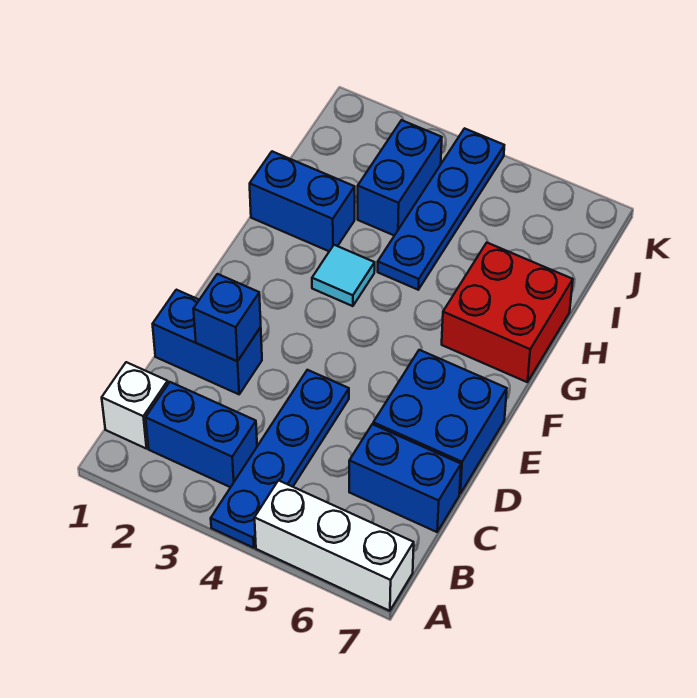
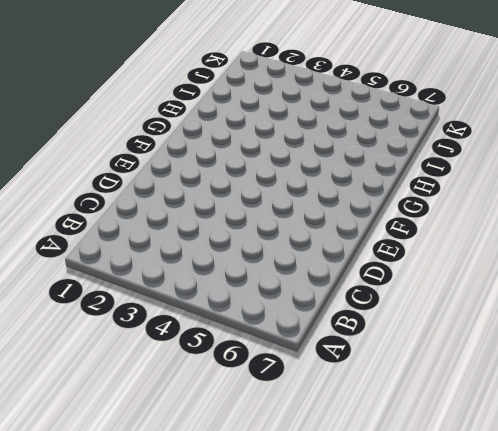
none -> blue plate A4:D4 level 1
none -> white brick A5:A7 level 1
none -> white brick B1 level 1

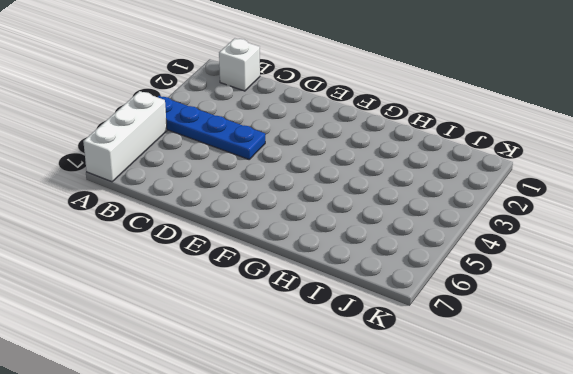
none -> blue brick B2:B3 level 1
none -> blue brick C6:C7 level 1
none -> blue brick D1:D2 level 1

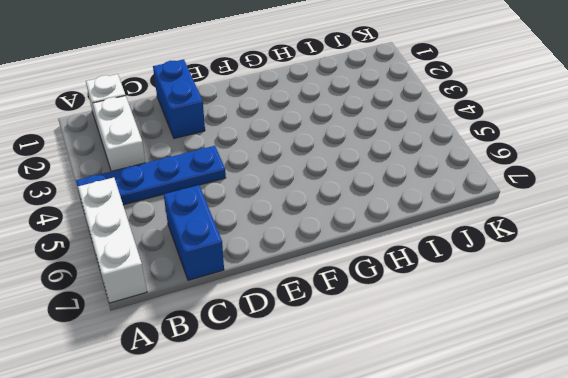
white brick B2:B3 level 1 -> blue brick B2:B3 level 1
none -> blue brick D6:E7 level 1
none -> cyan tile G3 level 1
none -> red brick G6:H7 level 1

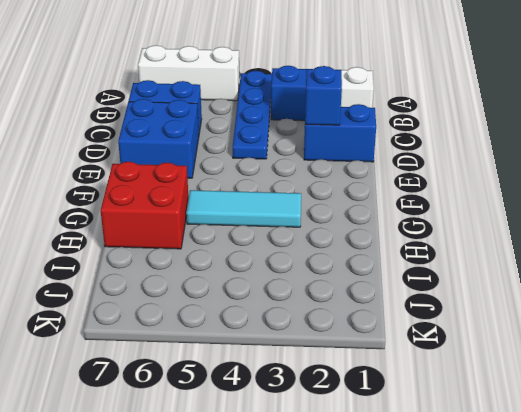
cyan tile G3:G5 level 1 -> cyan tile G3 level 1
none -> blue brick H1:H2 level 1
none -> blue plate H4:K4 level 1
none -> blue brick I3:J3 level 1

